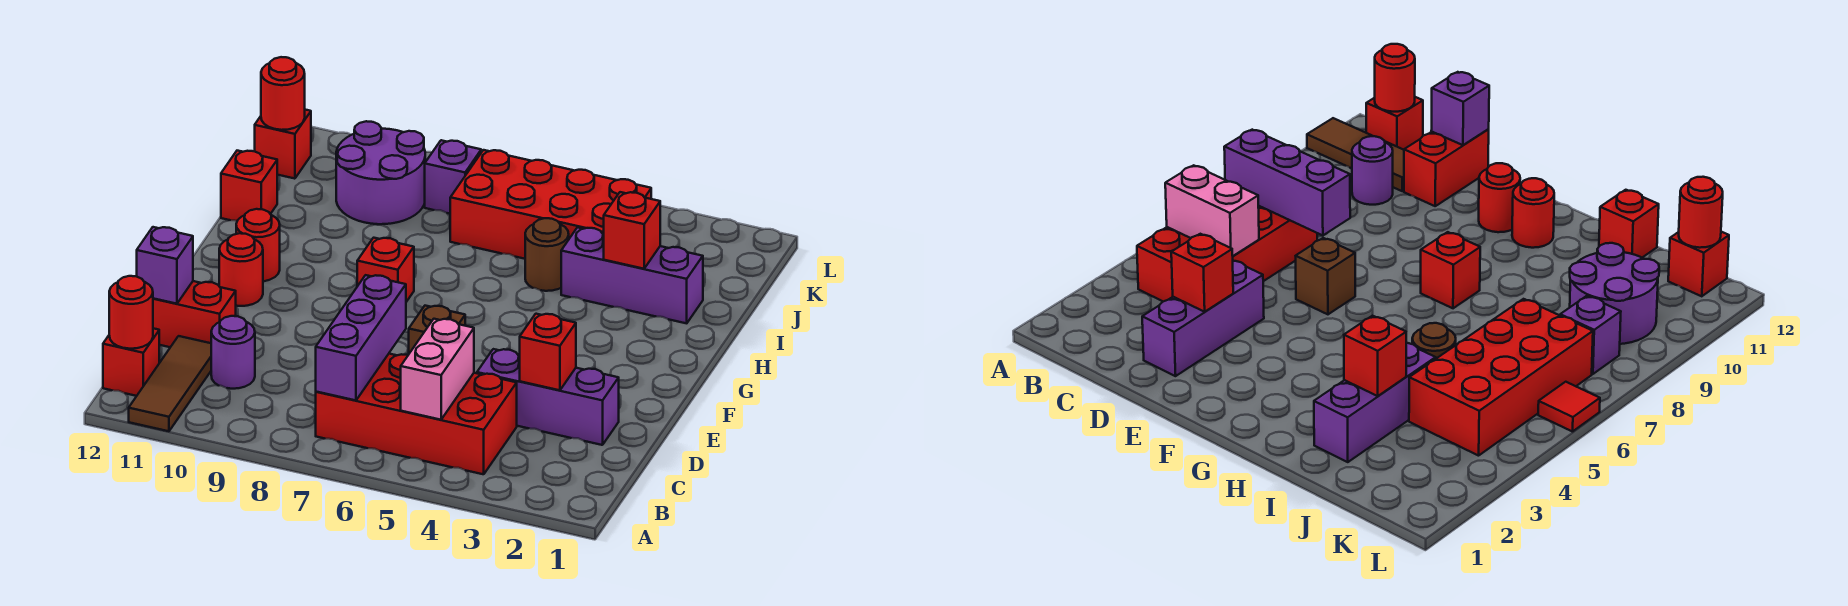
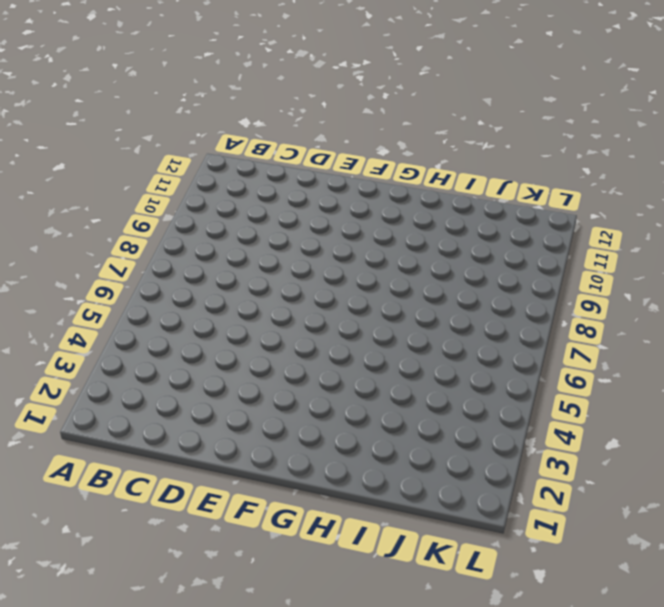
none -> brown tile A11:C11 level 1
none -> red brick B4:C7 level 1
none -> red brick B12 level 1

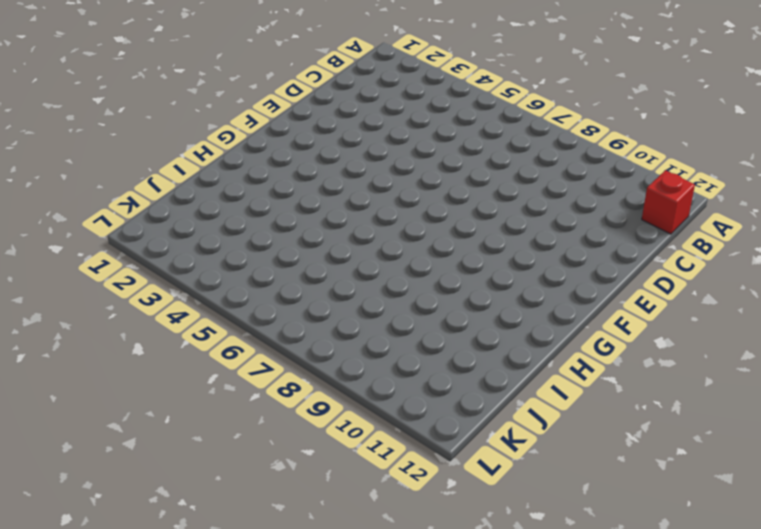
none -> brown tile A11:C11 level 1
none -> red brick B4:C7 level 1
none -> purple round brick C10 level 1

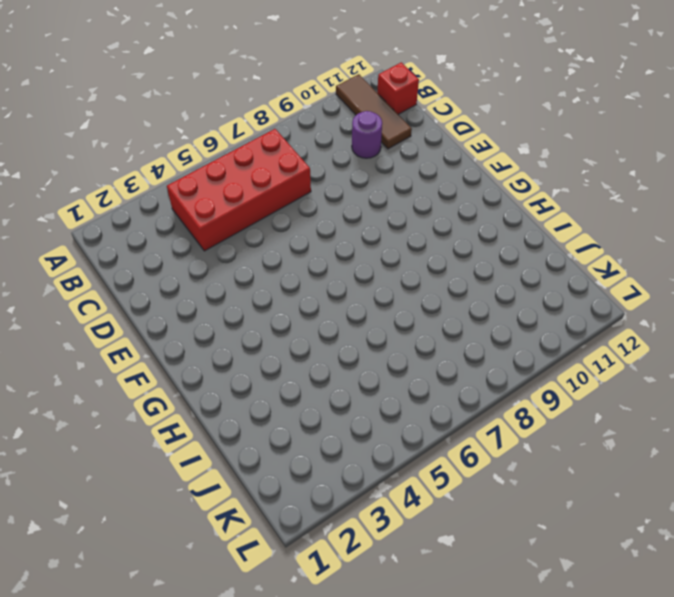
none -> purple brick D2:D4 level 1
none -> red brick D11:D12 level 1
none -> brown brick E6 level 1

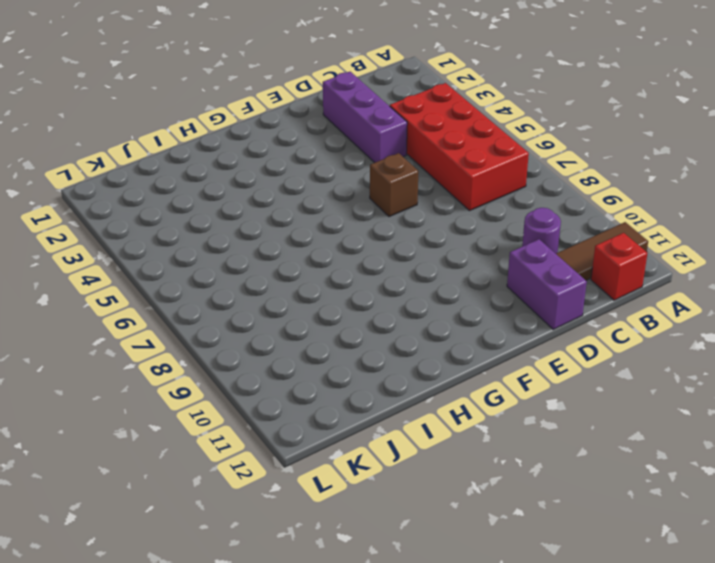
purple brick D11:D12 level 1 -> red brick D11:D12 level 1
none -> red round brick F11 level 1
none -> red brick G8 level 1
none -> red round brick G11 level 1

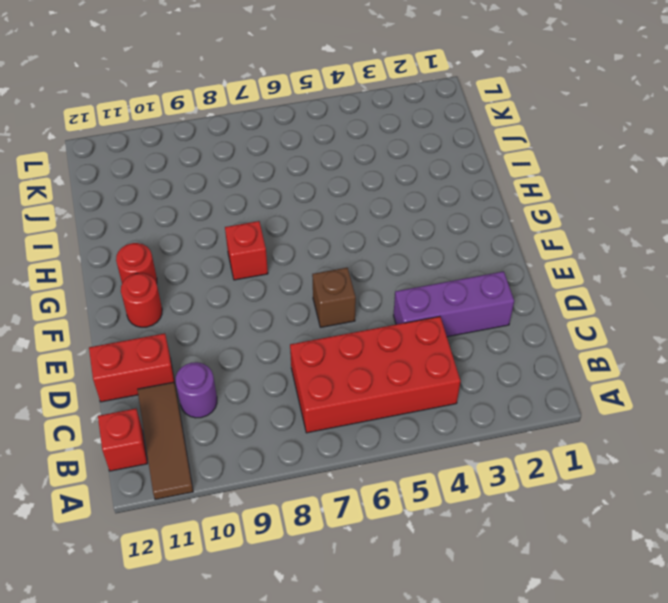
none -> purple brick I2:I4 level 1
none -> brown round brick I5 level 1
none -> red brick I12 level 1

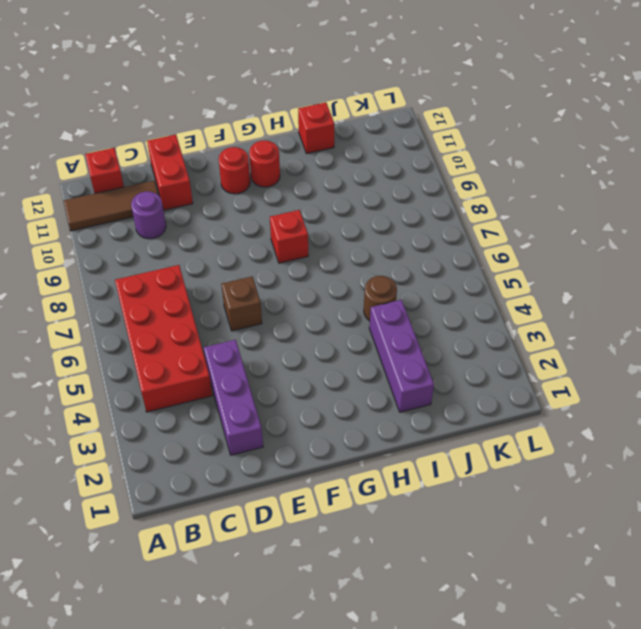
none -> red brick J4:K7 level 1
none -> purple round brick J9:K10 level 1
none -> purple brick K8 level 1

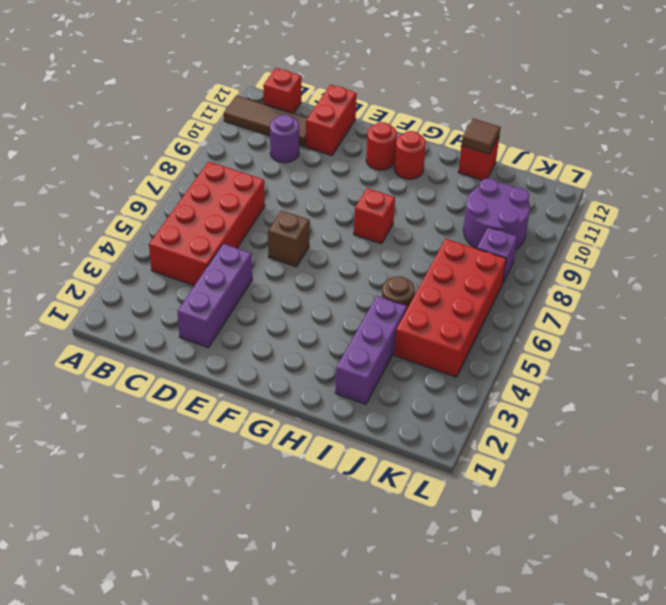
brown tile I12 level 2 -> none
none -> red brick K12 level 1
none -> red tile L6 level 1
none -> pink brick B5:C5 level 2

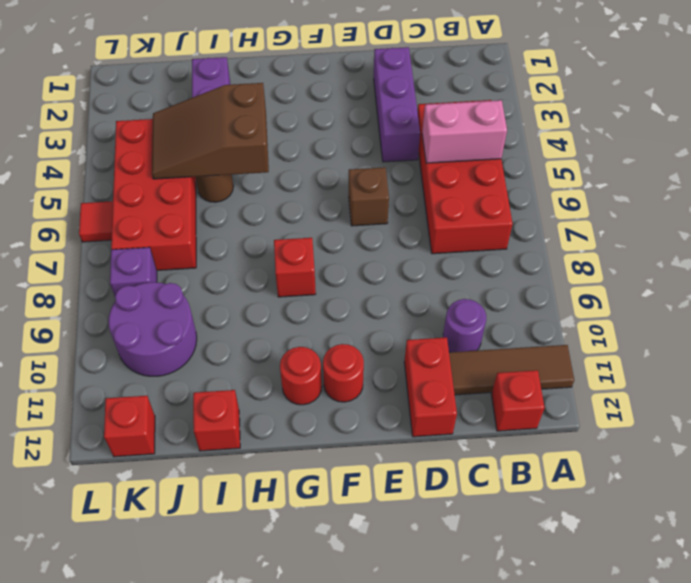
brown slope H4:J5 level 2 top H -> none
none -> purple brick B7:D7 level 2
none -> red round brick B12 level 2
none -> red brick D3 level 2

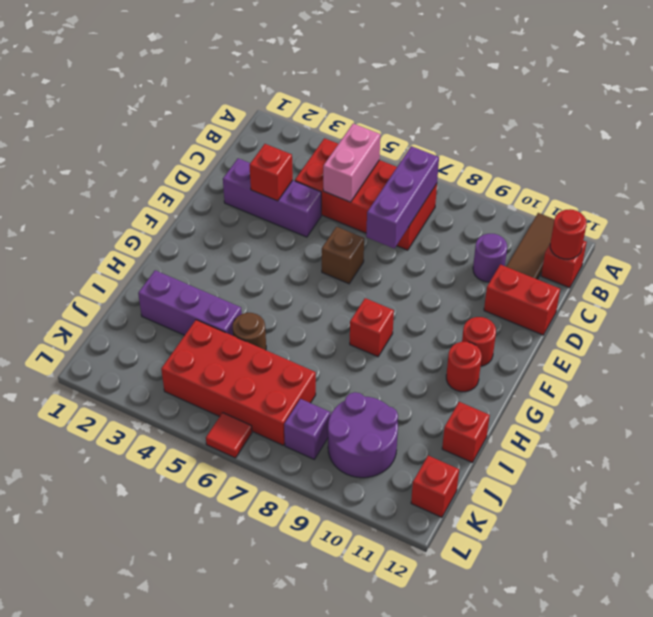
none -> purple brick D12 level 2
none -> red brick I3 level 2
none -> red round brick K12 level 2

